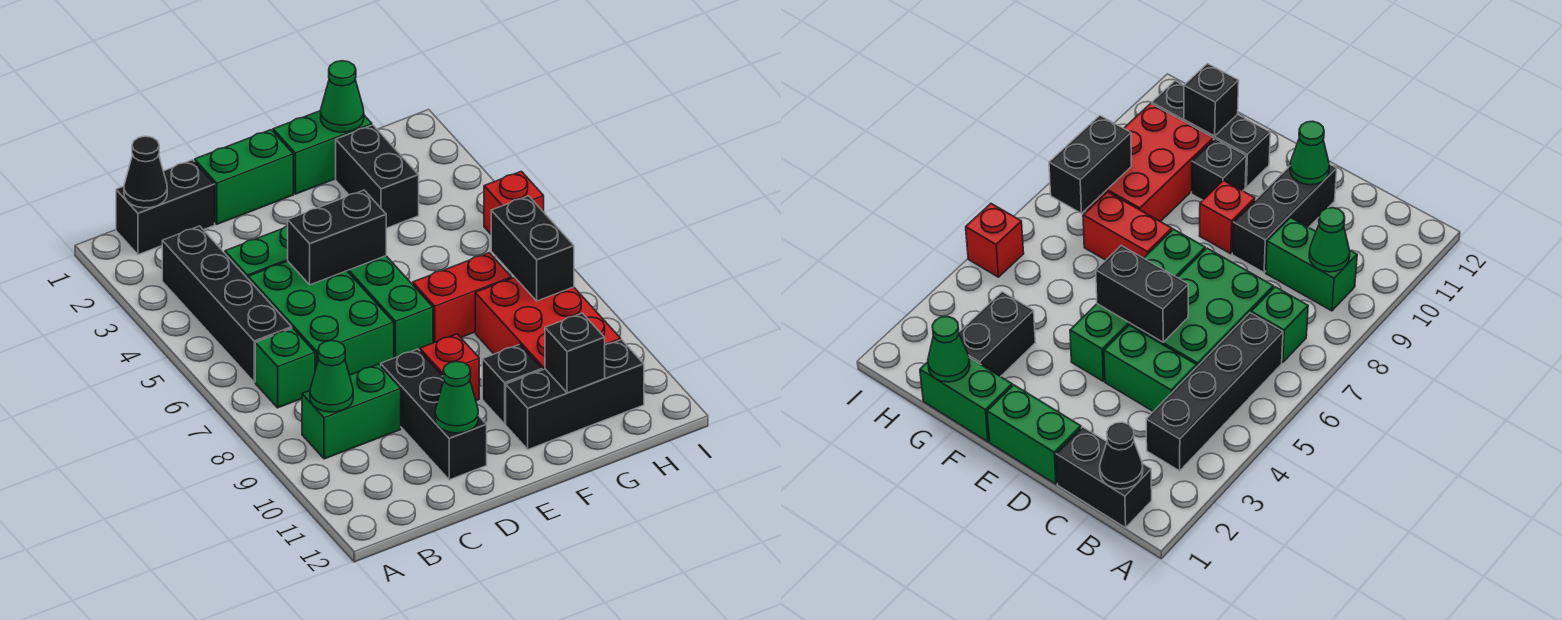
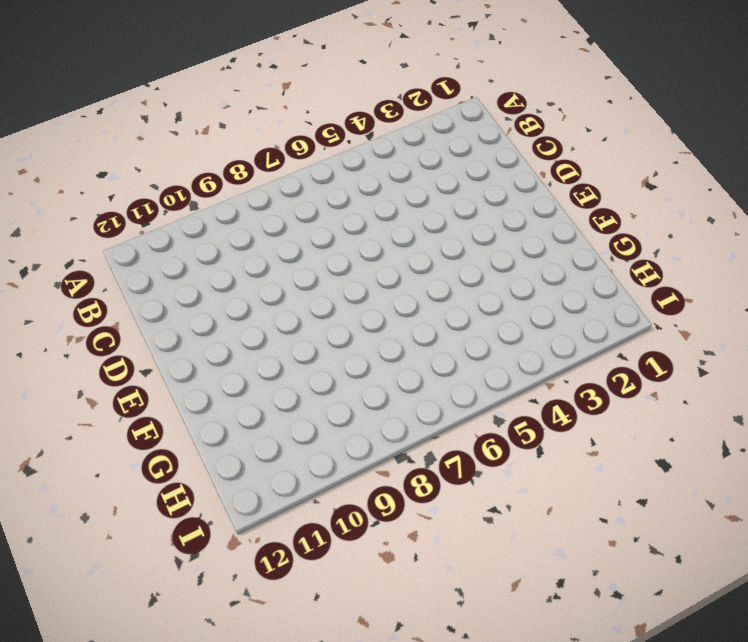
none -> black brick B1:C1 level 1
none -> black brick B3:B6 level 1
none -> green brick B7 level 1

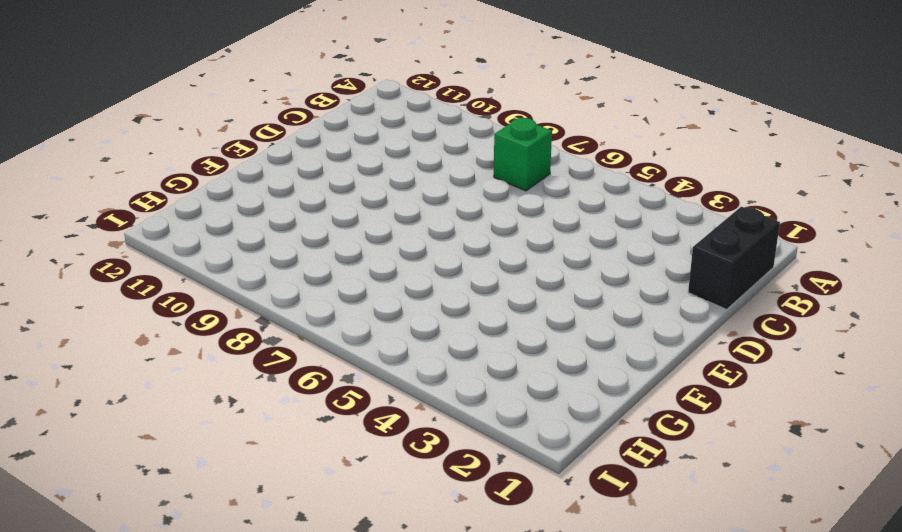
none -> black brick B3:B6 level 1
none -> green brick B9:C9 level 1
none -> green brick C4:D4 level 1

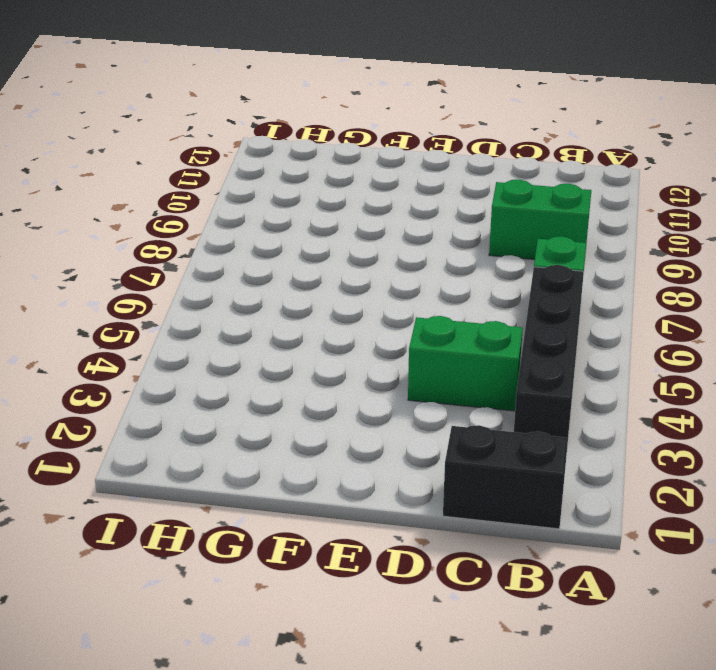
none -> green brick C5:D7 level 1
none -> green brick D1:E1 level 1
none -> black brick D9:D11 level 1

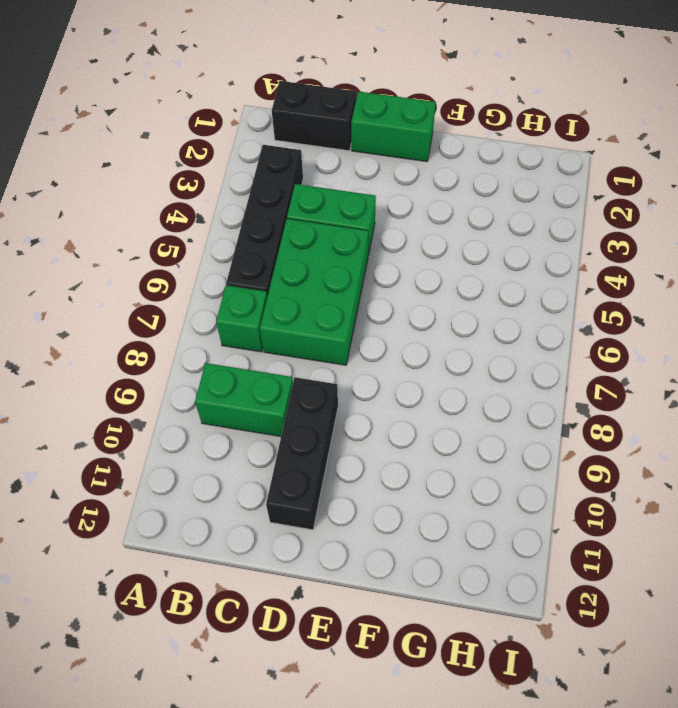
none -> green brick E4:E7 level 1
none -> red brick E9 level 1
none -> green brick F1:G1 level 1

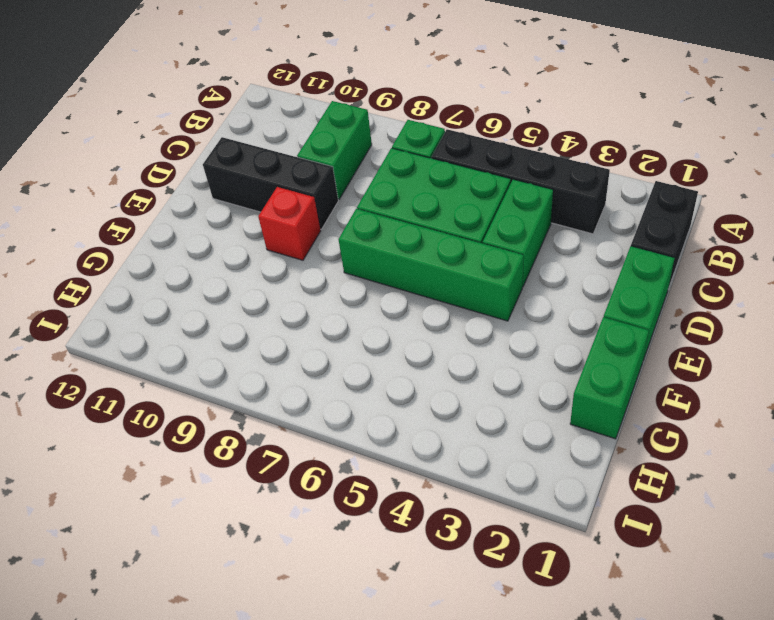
none -> red brick F7:G7 level 1
none -> black brick F10 level 1
none -> black brick F11:H11 level 1

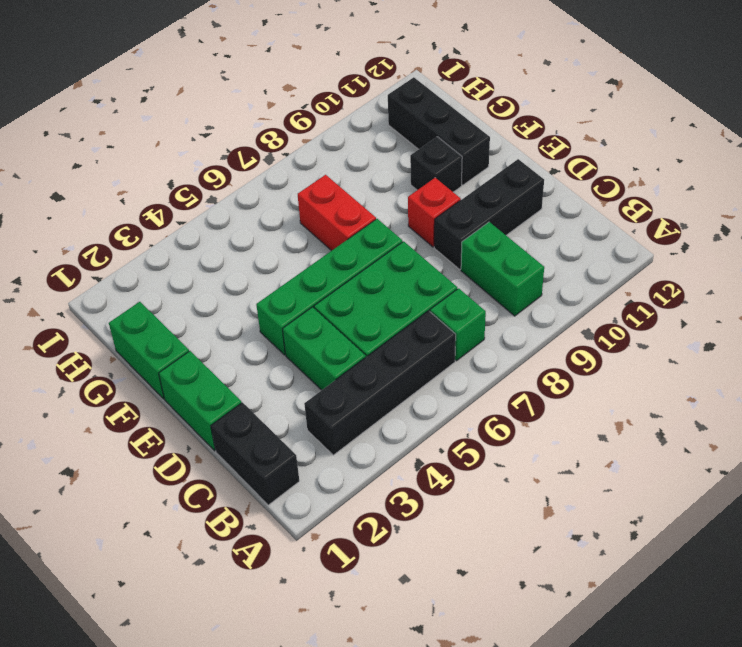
none -> black brick G2:G3 level 1
none -> red brick G8:H10 level 1
none -> red brick I5 level 1

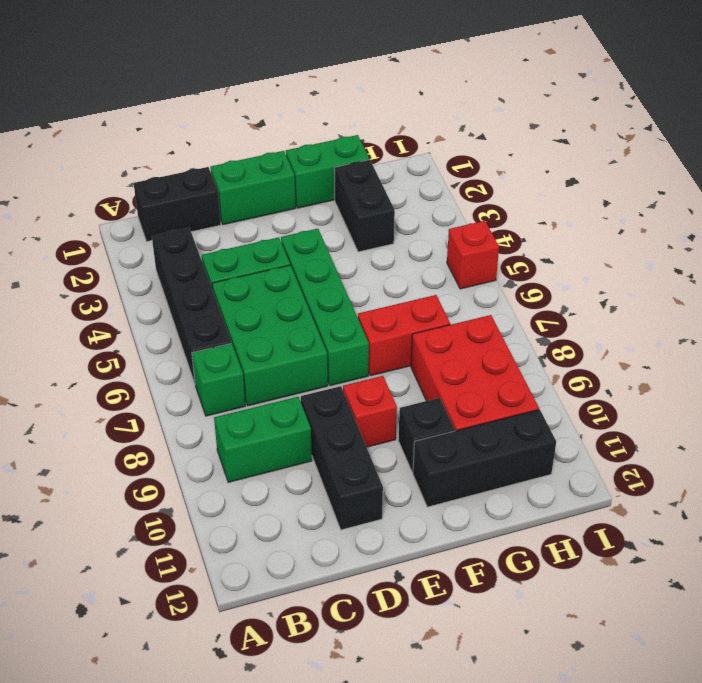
none -> black cone B1 level 2
none -> green cone B9 level 2
none -> black brick D5:E5 level 2

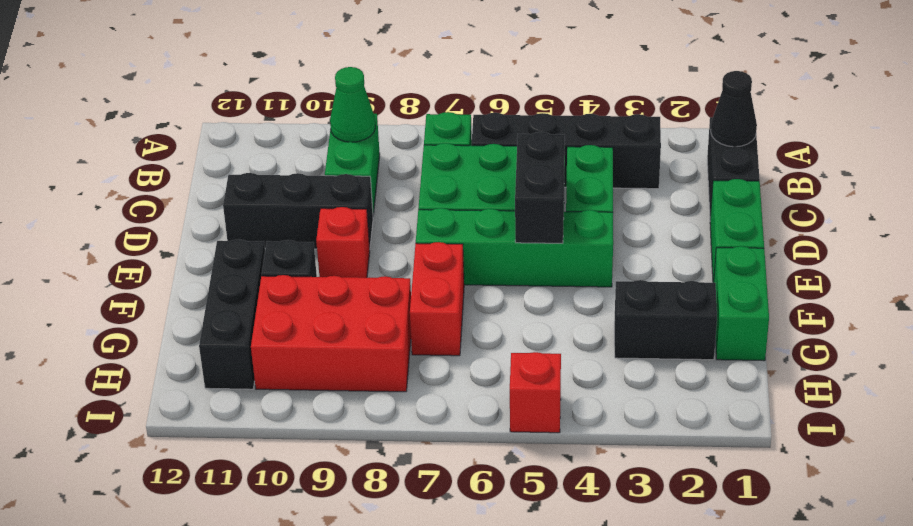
none -> green cone D11 level 2
none -> green cone G1 level 2
none -> black brick G11 level 2

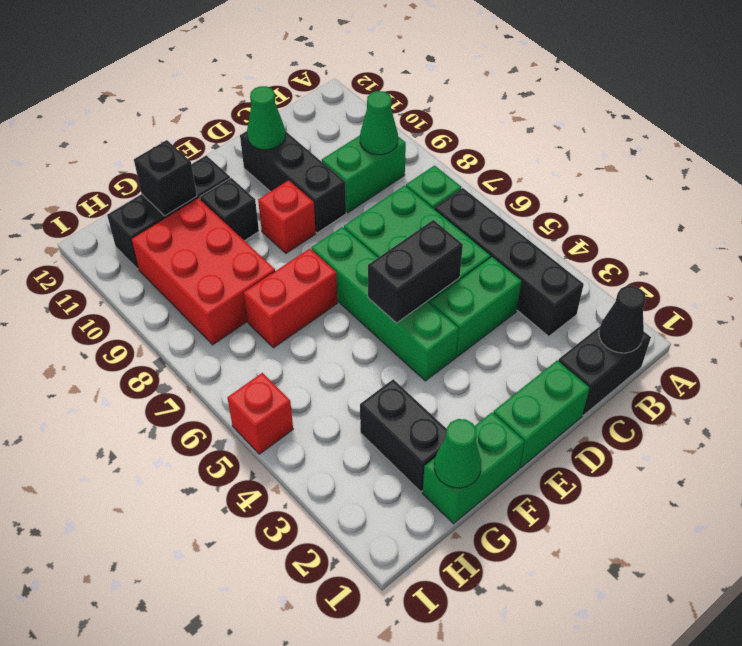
none -> black brick H7:H8 level 2

